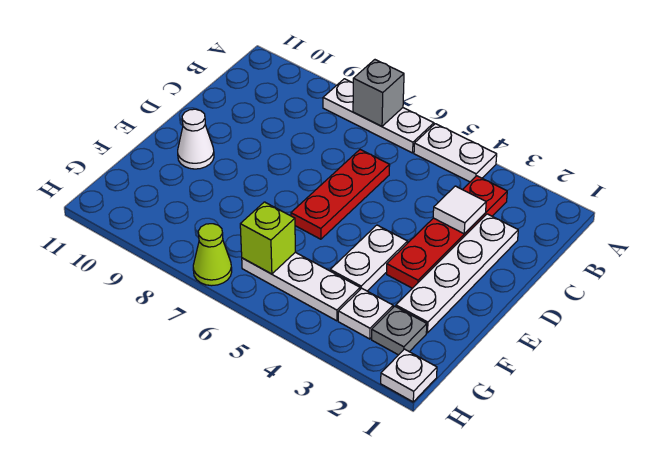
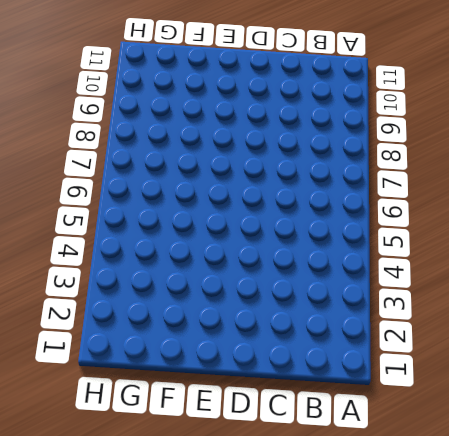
none -> white plate A4:A5 level 1
none -> white plate A6:A8 level 1
none -> red plate B3:E3 level 1

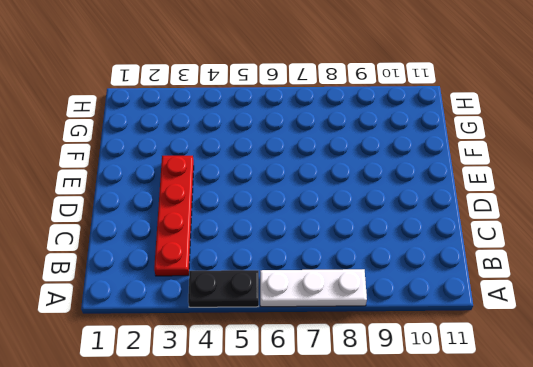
black plate A4:A5 level 1 -> white plate A4:A5 level 1
none -> white plate C2:F2 level 1
none -> red plate C6:E6 level 1
none -> white plate E4:F4 level 1

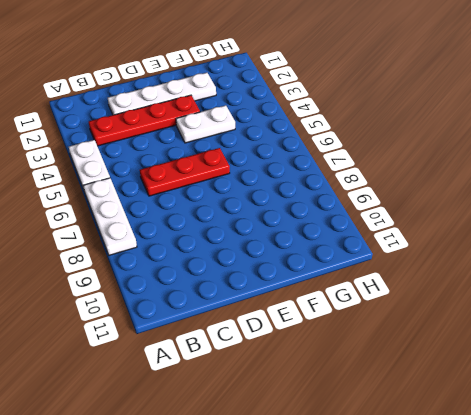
none -> white cone E10 level 1
none -> grey plate G2 level 1
none -> white plate G3 level 1

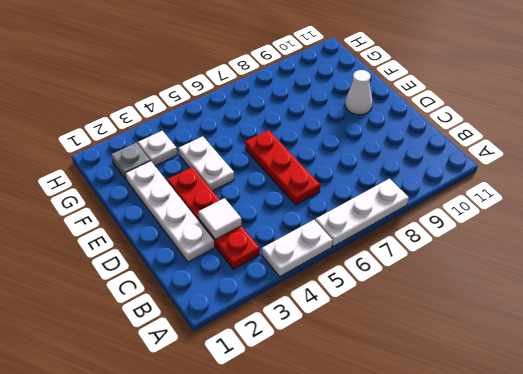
none -> white plate G4:G6 level 1
none -> white plate H1 level 1
none -> lime cone H7 level 1

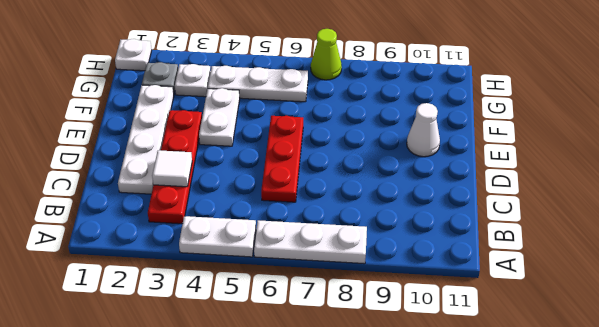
none -> grey brick A7 level 2
none -> lime brick G6 level 2

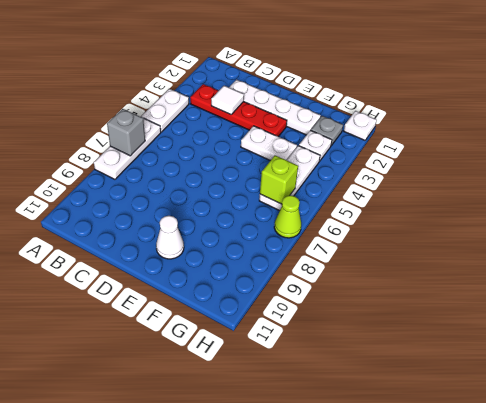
none -> red plate C6:E6 level 1

